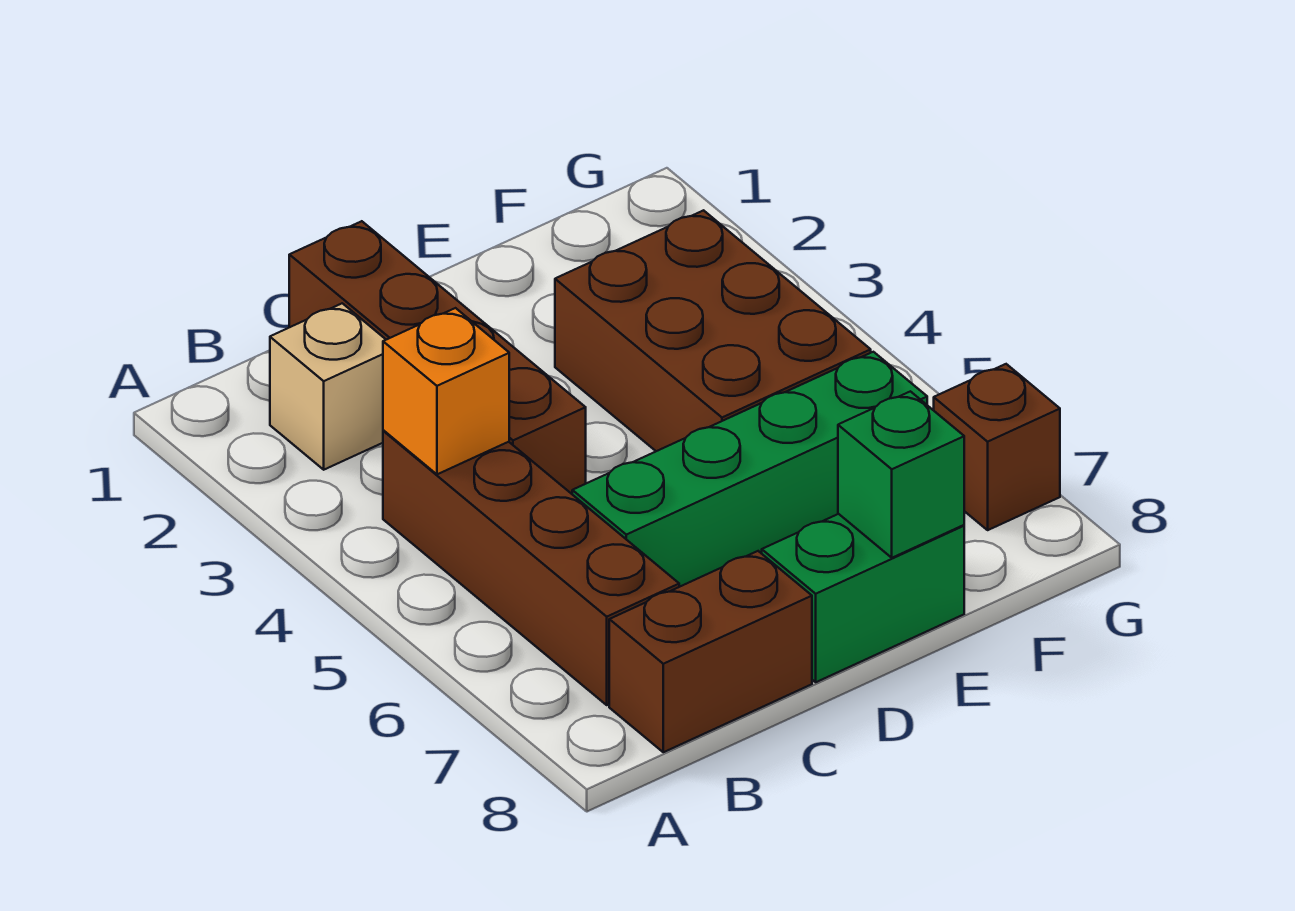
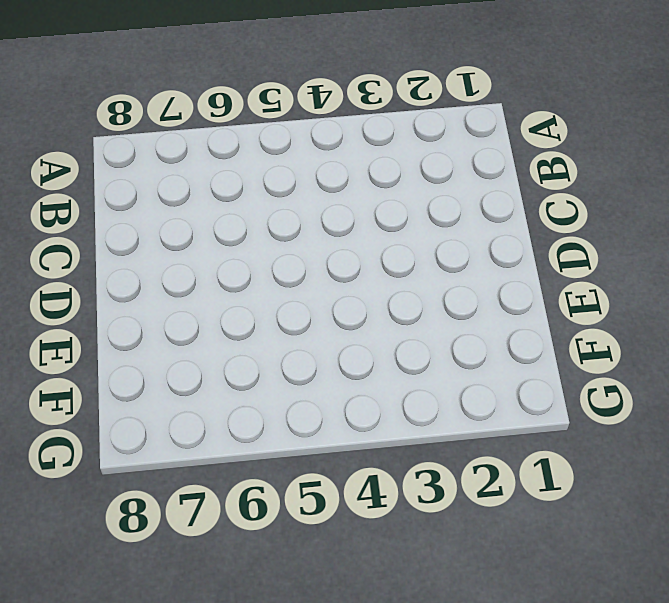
none -> tan brick B2 level 1
none -> brown brick B4:B7 level 1

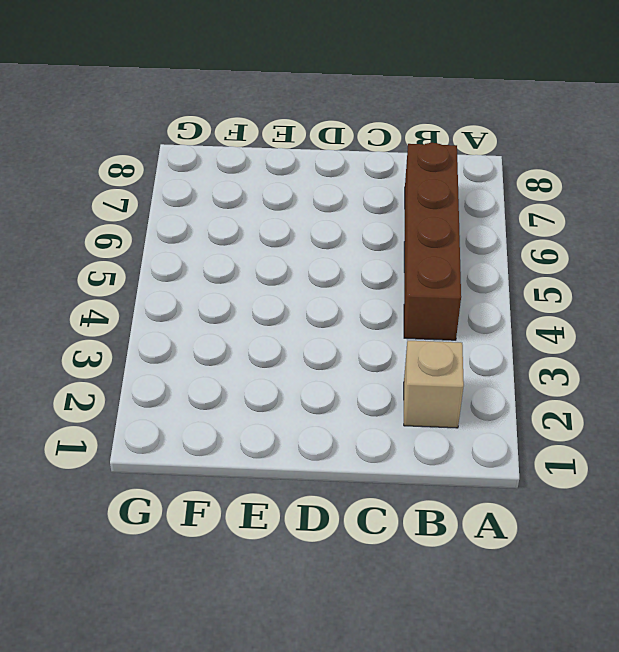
none -> brown brick B8:C8 level 1
none -> brown brick C1:C4 level 1

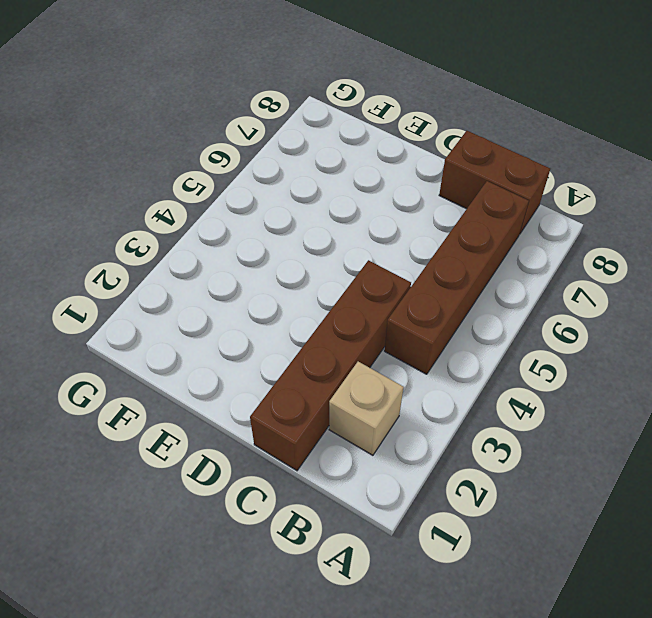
none -> green brick C6:F6 level 1
none -> green brick D8:E8 level 1

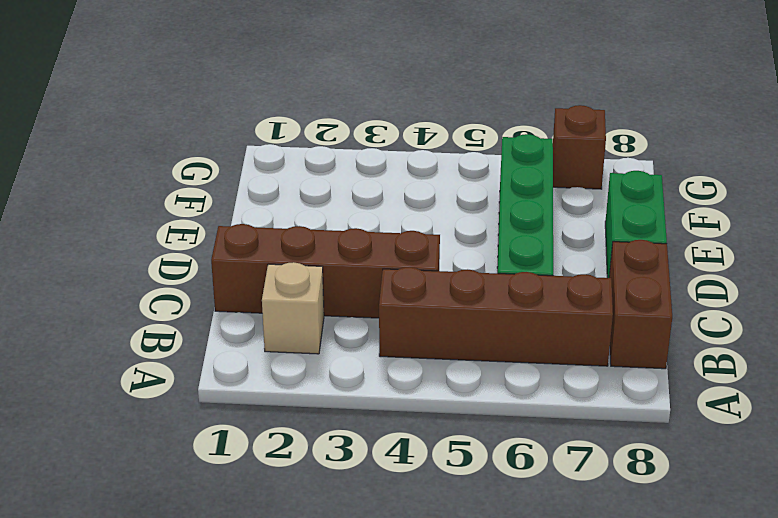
none -> brown brick E3:F5 level 1
none -> orange brick B4 level 2

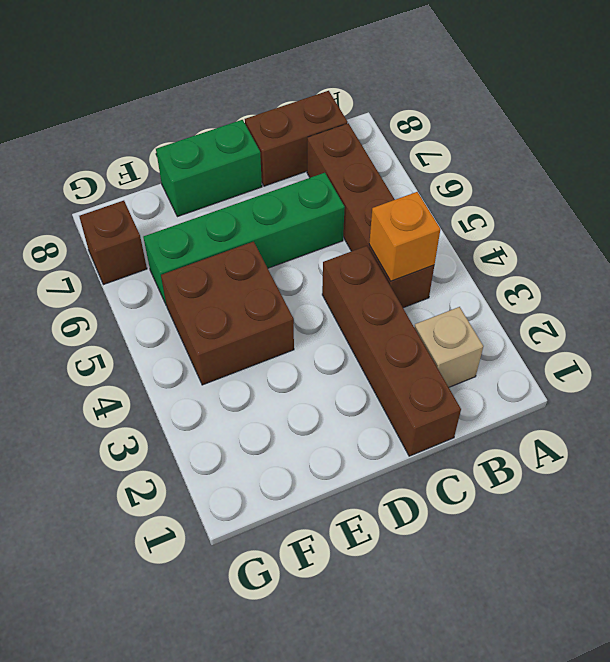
brown brick E4:F5 level 1 -> brown brick E3:F5 level 1
none -> green brick E8 level 2

